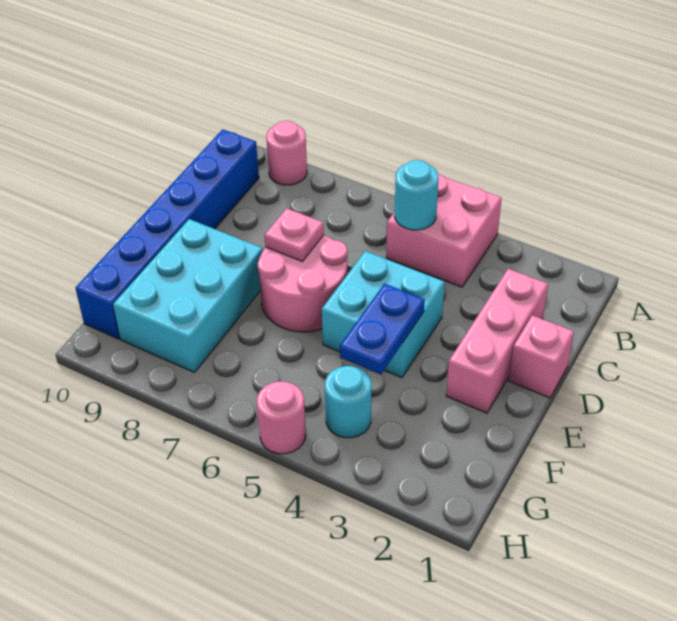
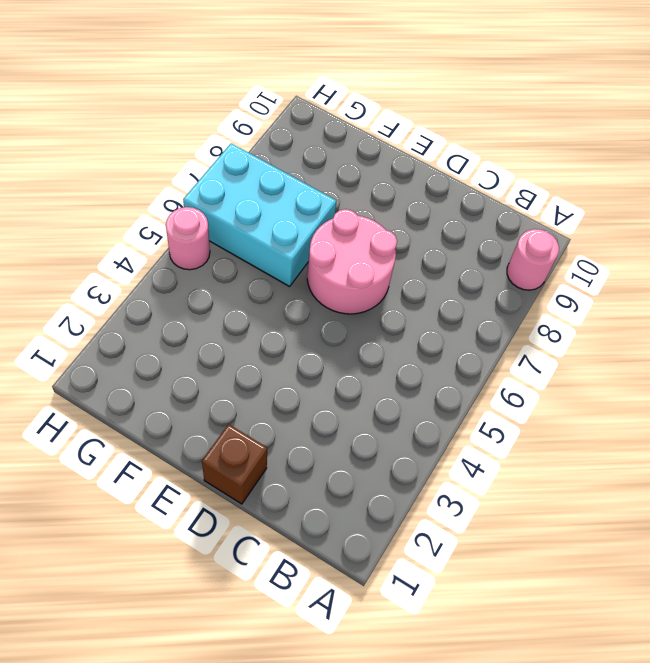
brown brick D1 level 1 -> pink brick D1 level 1
cyan brick F6:H7 level 1 -> cyan brick E8:G9 level 1
none -> pink brick A4:B5 level 1
none -> blue brick B10:G10 level 1
none -> pink brick C2:E2 level 1

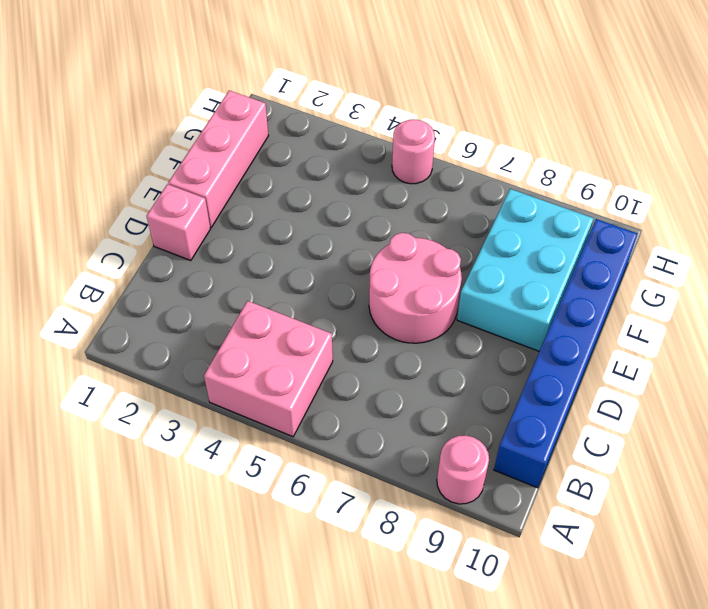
pink brick E1:G1 level 1 -> pink brick C2:E2 level 1
none -> cyan brick D4:E5 level 1
none -> cyan round brick G4 level 1
none -> cyan round brick B5 level 2

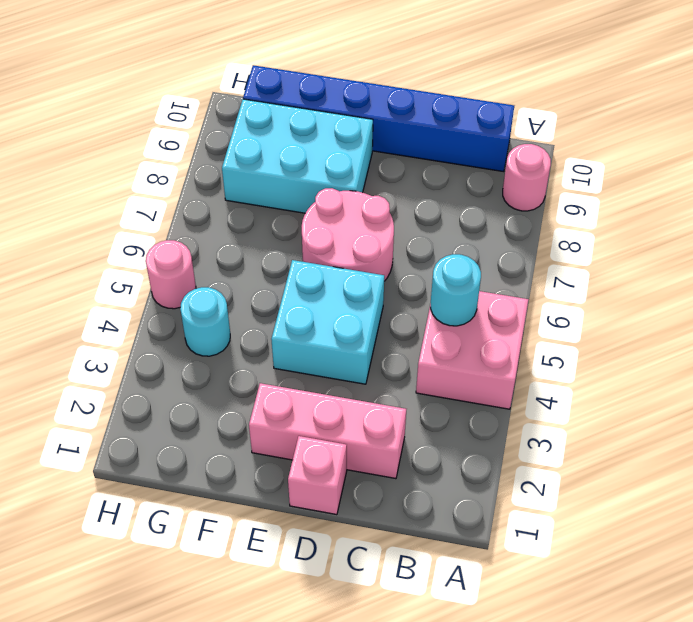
none -> pink plate D7 level 2
none -> blue plate E4:F4 level 2

